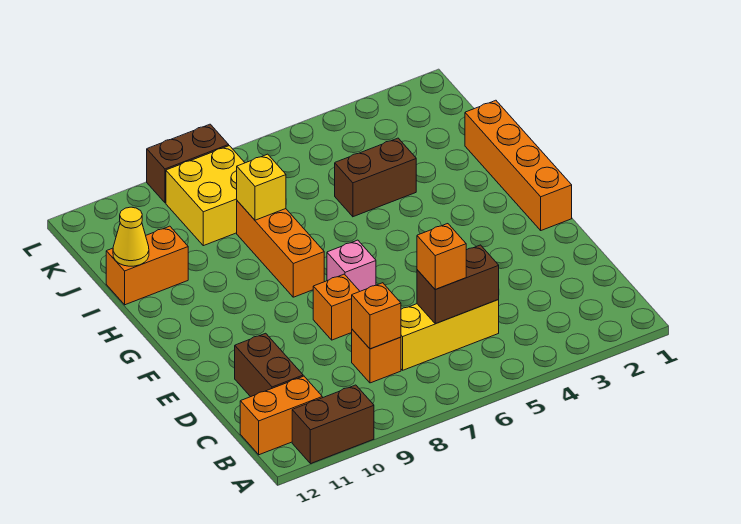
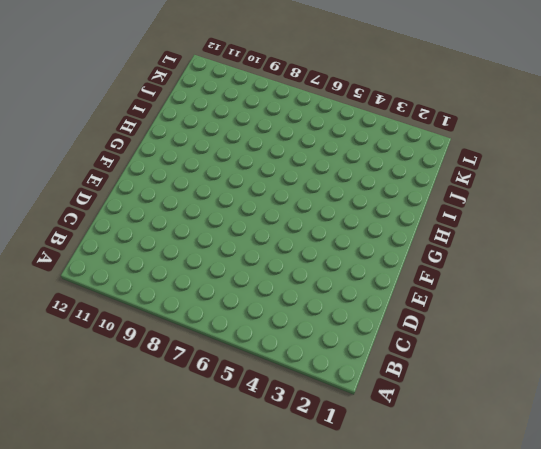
none -> brown brick A10:A11 level 1
none -> orange brick B11:B12 level 1
none -> yellow brick C5:C7 level 1

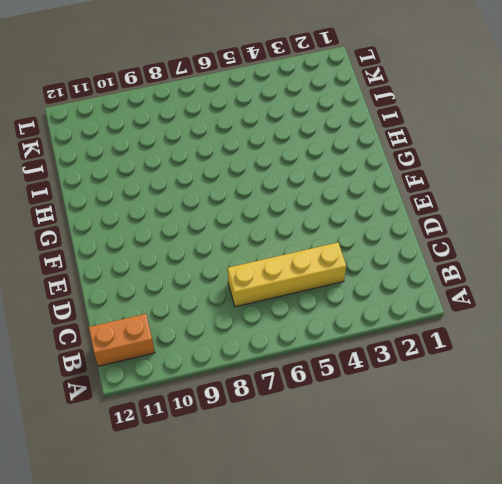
yellow brick C4:C7 level 1 -> yellow brick C5:C7 level 1
none -> brown brick A10:A11 level 1
none -> orange brick C8 level 1
none -> brown brick C11:D11 level 1

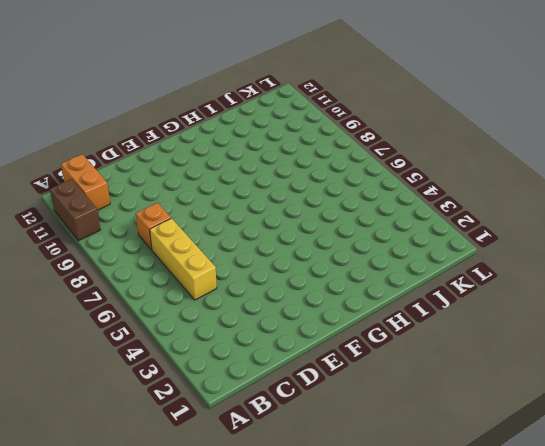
none -> brown brick C11:D11 level 1
none -> orange brick E8 level 1
none -> orange brick F1:I1 level 1

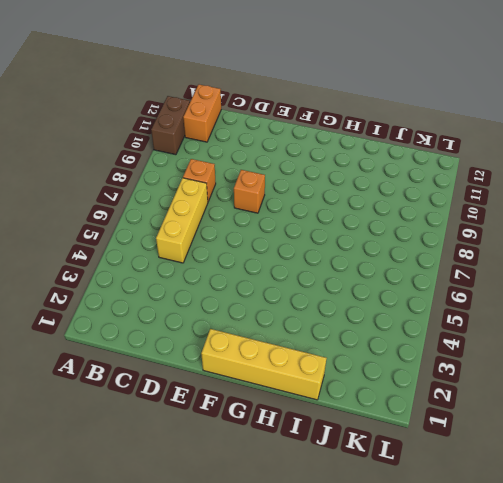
yellow brick F1:I1 level 1 -> orange brick F1:I1 level 1
none -> brown brick C11:D11 level 1
none -> pink brick F7 level 1
none -> orange brick G8:I8 level 1

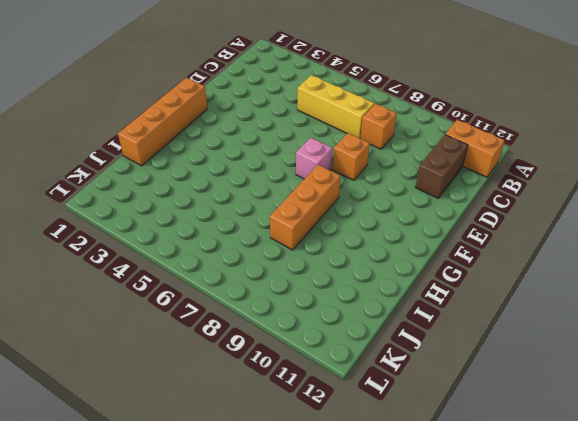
none -> brown brick A10:A11 level 1
none -> brown brick I4:I5 level 1
none -> orange brick I11:I12 level 1

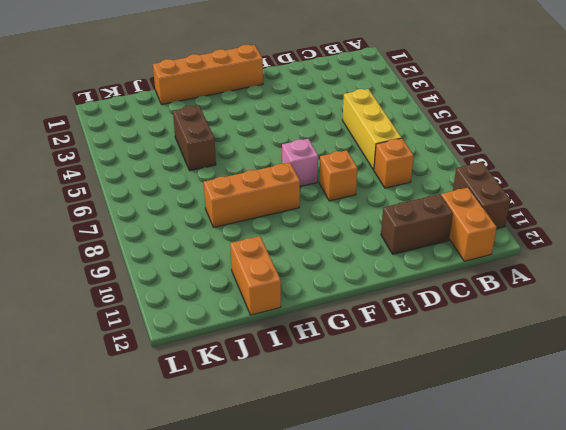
none -> yellow brick J8:K9 level 1
none -> brown brick L8:L9 level 1
none -> brown brick C5:C6 level 2

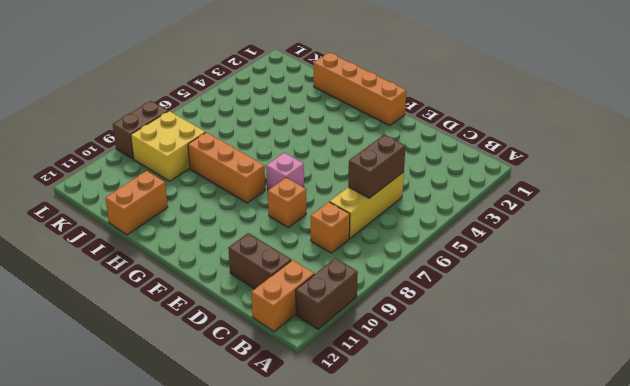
none -> brown brick I4:I5 level 1
none -> orange brick C8 level 2
none -> yellow brick I8 level 2

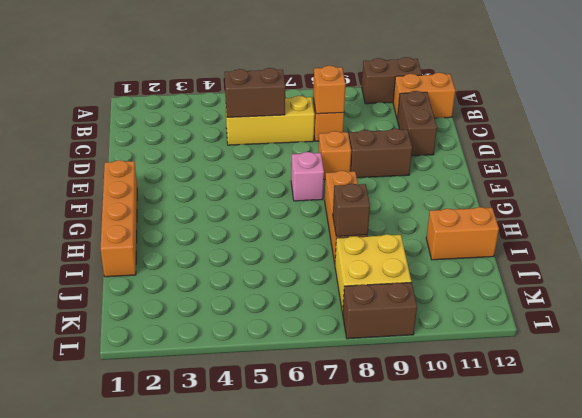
brown brick E9:E10 level 1 -> brown brick I4:I5 level 1
brown brick I8 level 2 -> yellow brick I8 level 2
none -> yellow cone I12 level 2
none -> orange brick C6 level 3

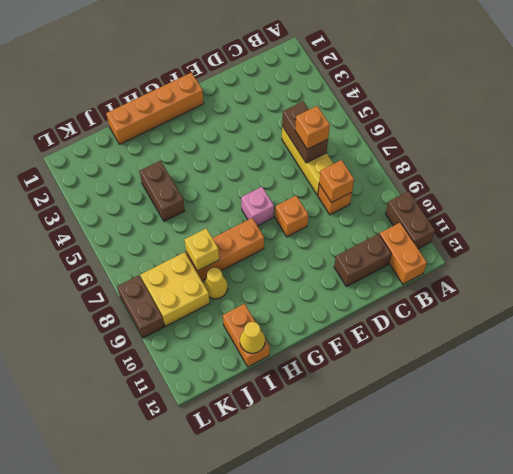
yellow cone I9 level 1 -> none

